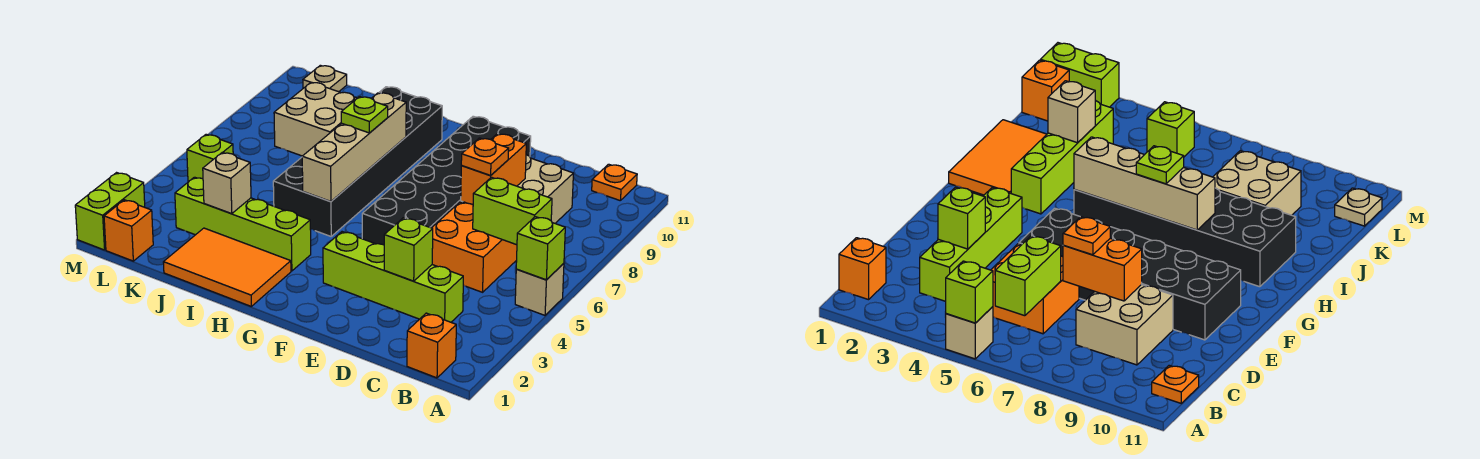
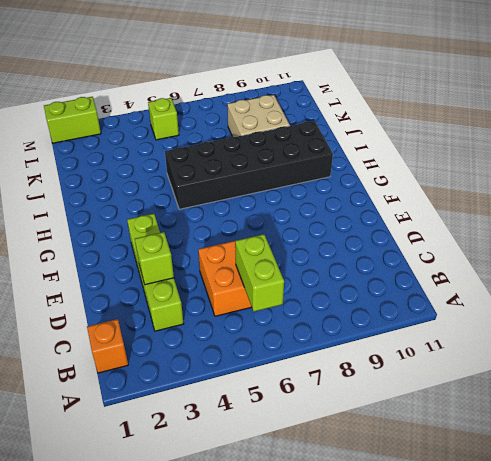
none -> tan brick A5 level 1
none -> orange plate B11 level 1
none -> tan brick C8:D9 level 1

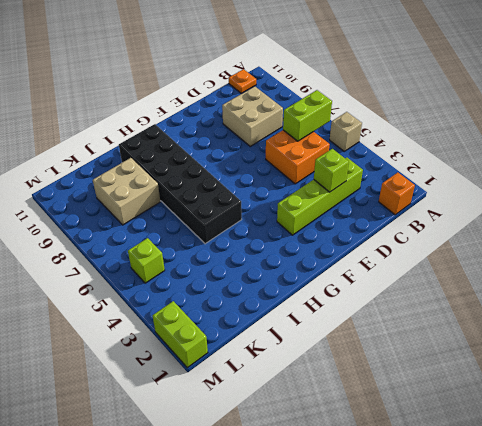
none -> black brick E5:F10 level 1
none -> orange tile H1:J2 level 1
none -> lime brick H3:K3 level 1

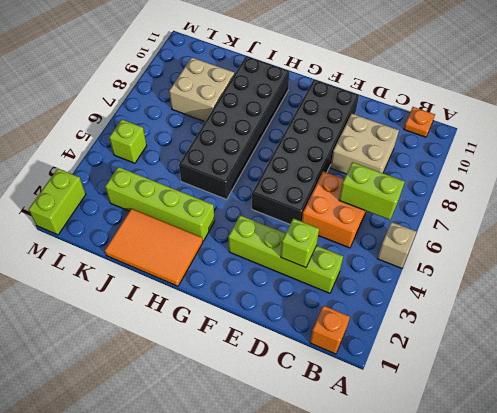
none -> orange brick L1 level 1
none -> tan plate L11 level 1
none -> lime brick A5 level 2

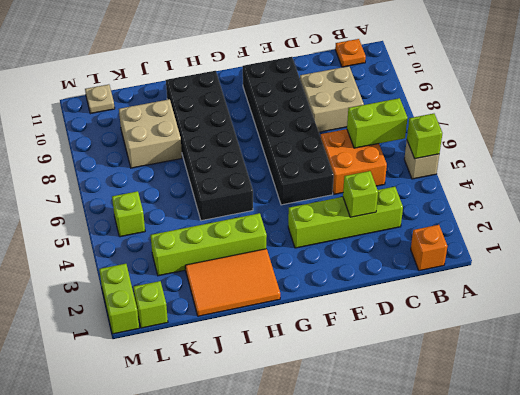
lime brick L1 level 1 -> orange brick L1 level 1
none -> orange brick D7:D8 level 2
none -> tan brick H5:H8 level 2
none -> tan brick J3 level 2

